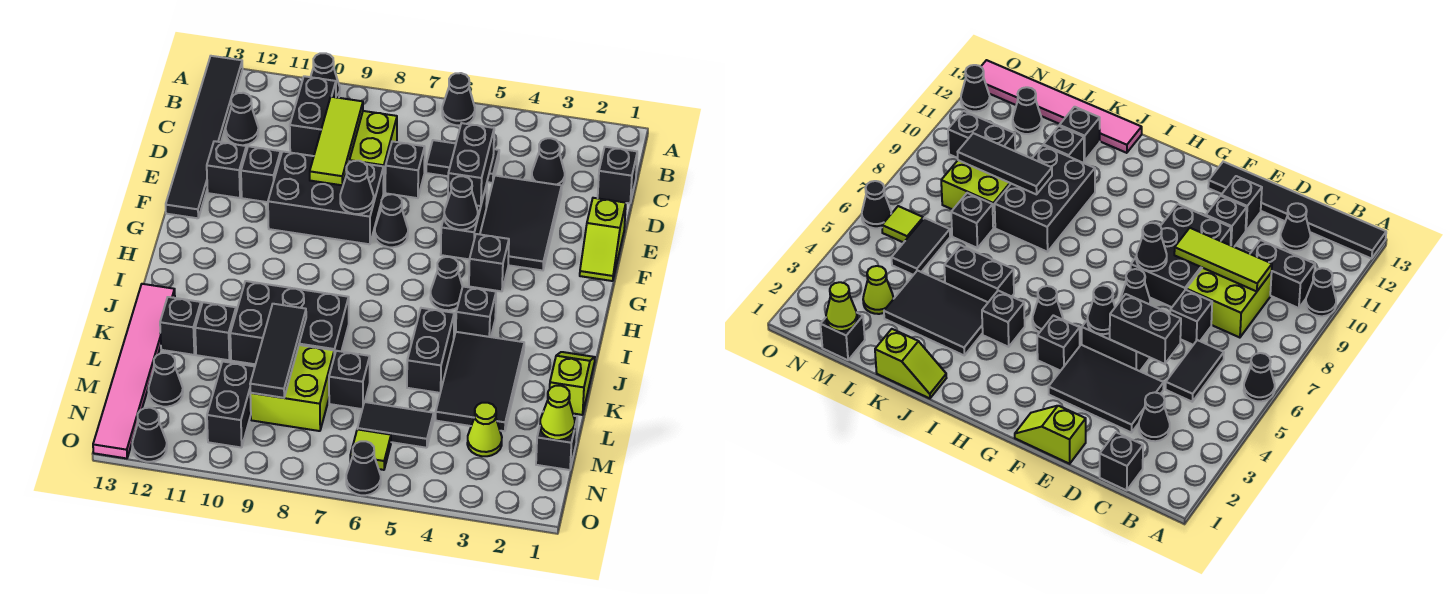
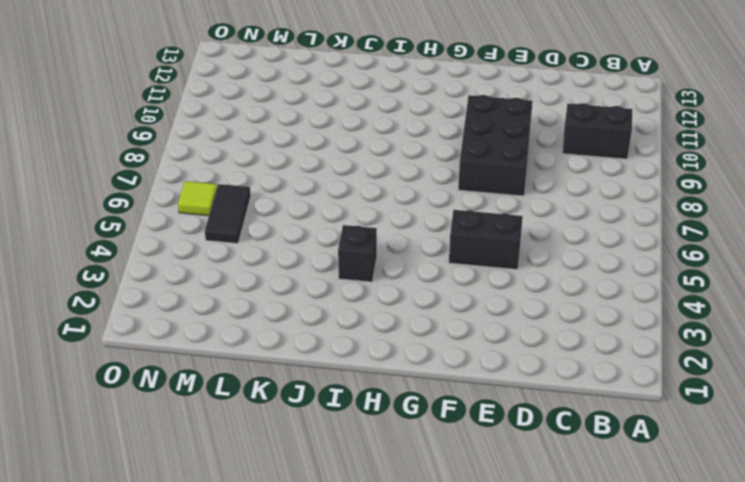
none -> black cone A6 level 1
none -> black cone A10 level 1
none -> black tile A13:F13 level 1
none -> black brick C1 level 1

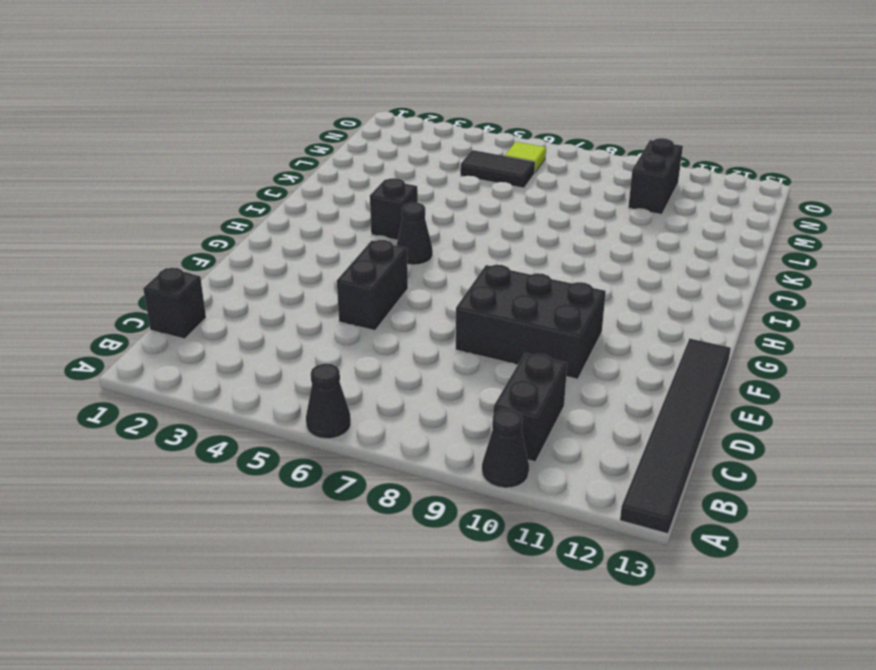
none -> black cone C3 level 1
none -> black tile C5:C6 level 1
none -> lime brick C8:D9 level 1
none -> black cone C12 level 1

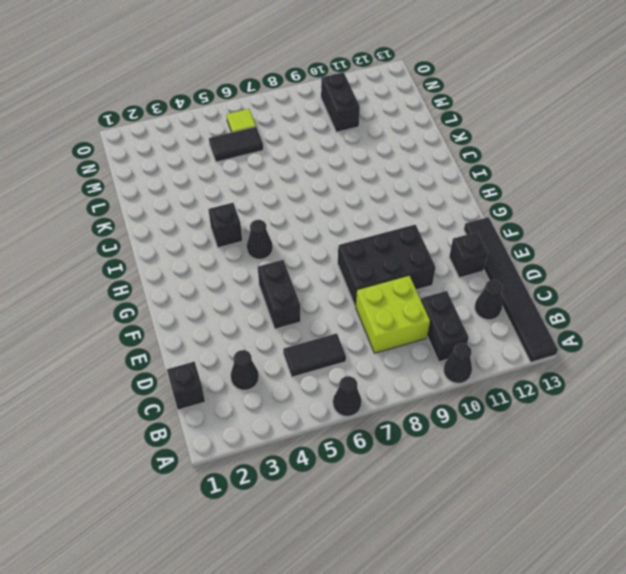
none -> black tile D3:F4 level 1
none -> black brick D7 level 1
none -> lime slope E1:F1 level 1 top E
none -> black brick E11 level 1

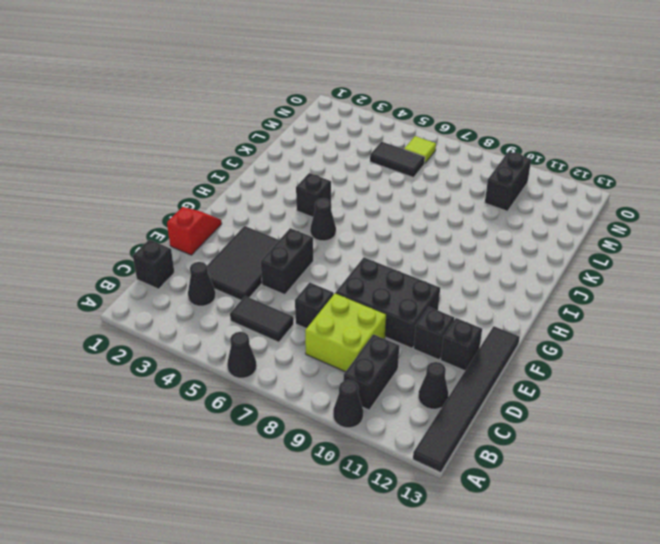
red slope E1:F1 level 1 top E -> lime slope E1:F1 level 1 top E
none -> black cone F7 level 1
none -> black brick G4 level 1
none -> lime slope J1:K1 level 1 top K
none -> black tile J3:L4 level 1

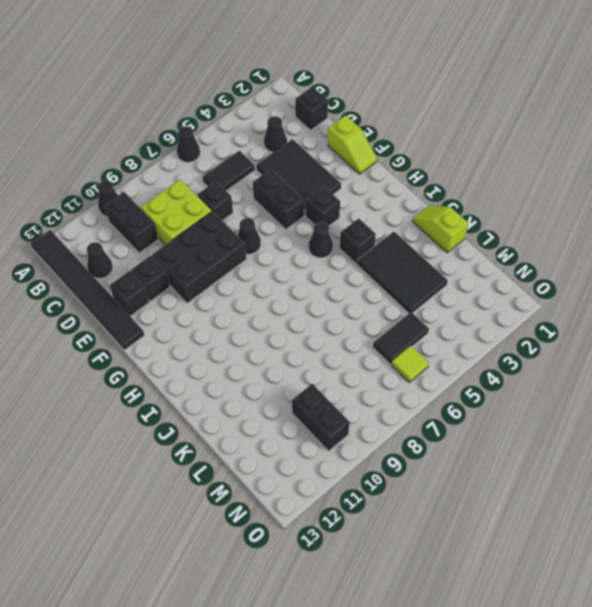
none -> black brick J5:K5 level 1
none -> black brick J8:K10 level 1
none -> pink tile J13:O13 level 1
none -> black brick K11 level 1

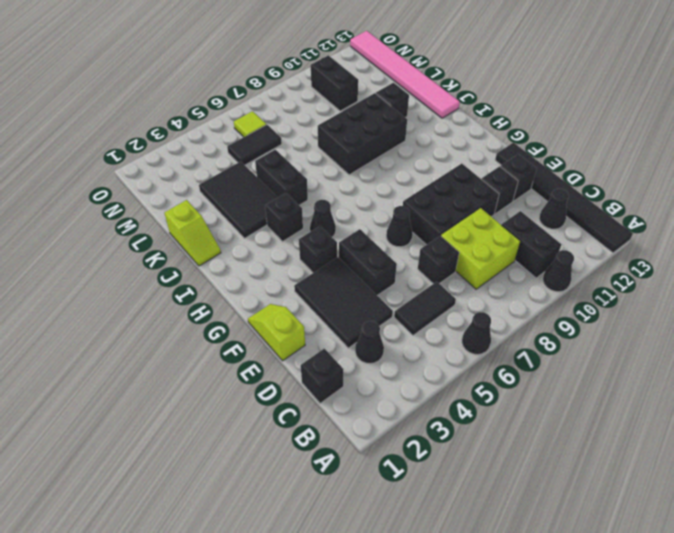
none -> black brick K12 level 1
none -> black brick L7 level 1
none -> lime brick L8:M9 level 1
none -> black brick M1 level 1

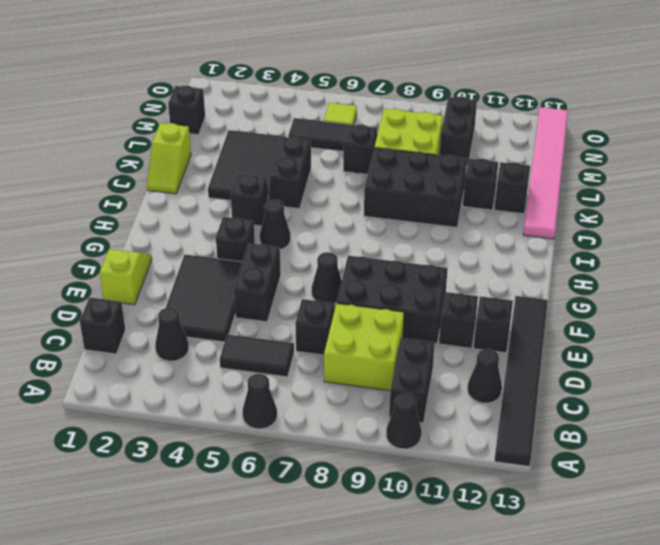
none -> lime cone M3 level 1
none -> black cone M12 level 1
none -> black cone O6 level 1
none -> black cone O12 level 1

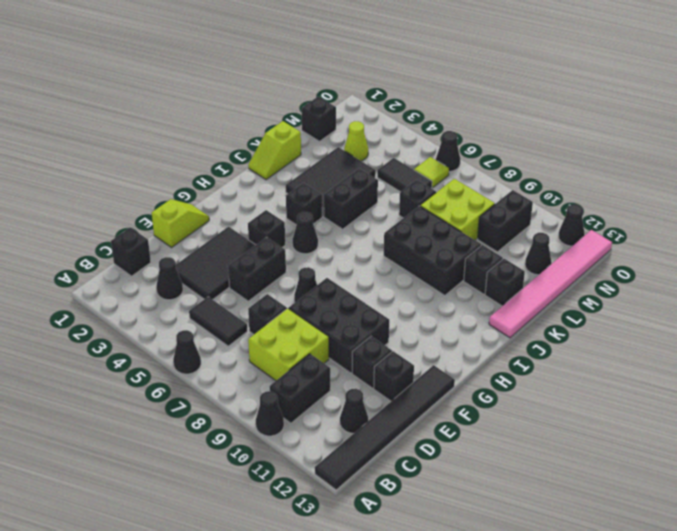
none -> lime tile C9:E9 level 2
none -> black brick D5:E5 level 2
none -> black cone F5 level 2
none -> black cone F8 level 2

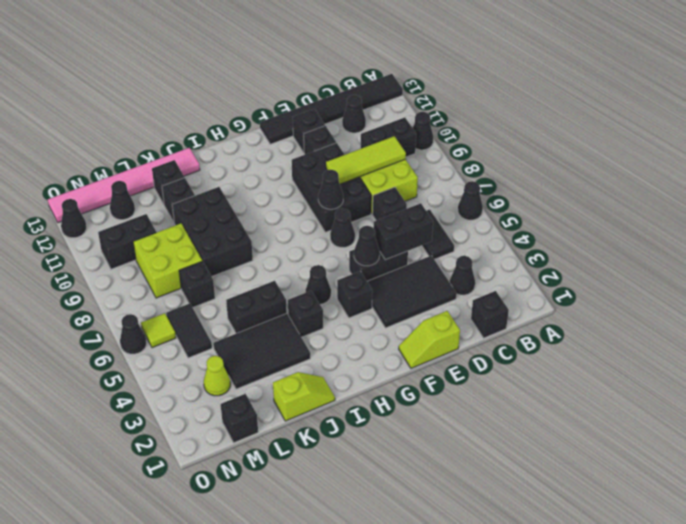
none -> black tile K9:M9 level 2
none -> lime cone M1 level 2

